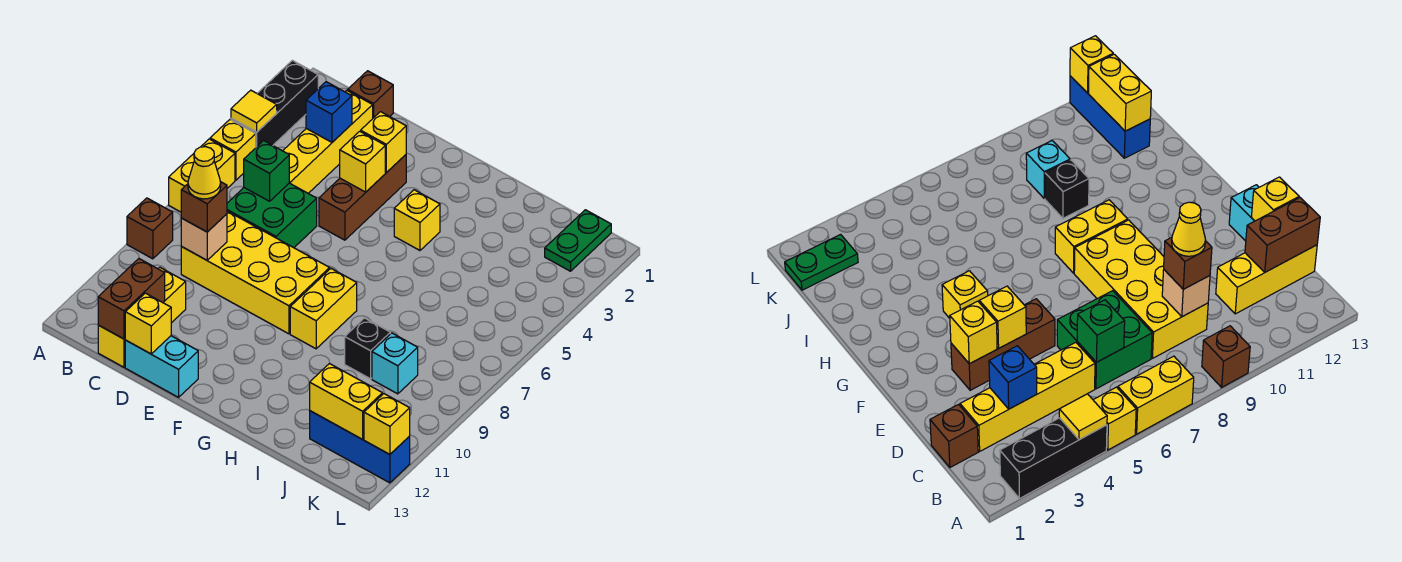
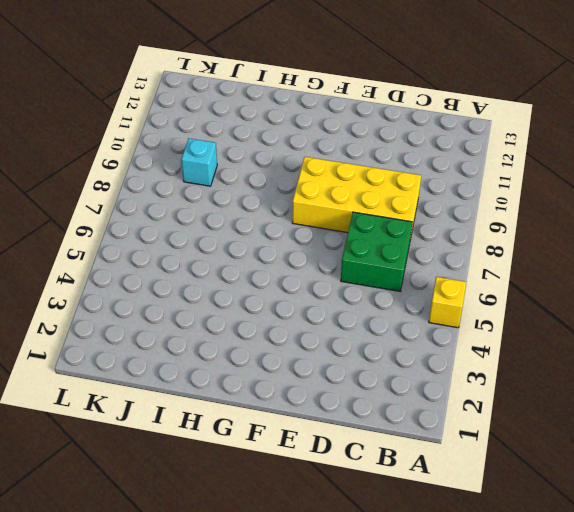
none -> black brick A2:A4 level 1
none -> yellow brick A6:A7 level 1
none -> brown brick A9 level 1

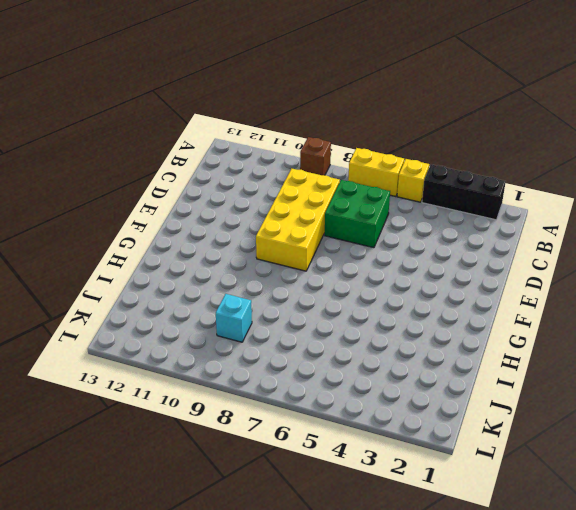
none -> brown brick C1 level 1
none -> yellow brick C2:C5 level 1
none -> yellow brick C11:C13 level 1

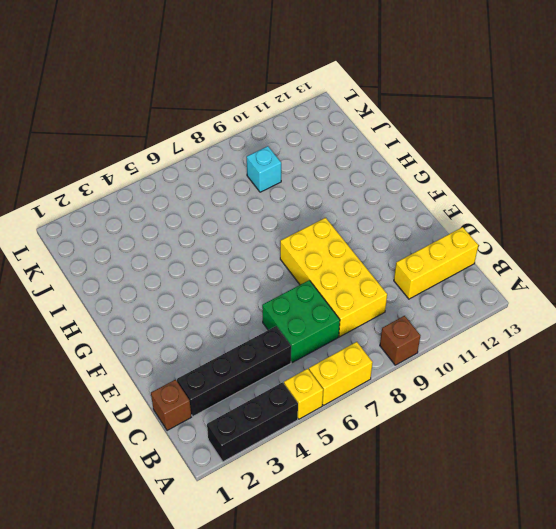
black brick C2:C5 level 1 -> yellow brick C2:C5 level 1
none -> cyan brick D13:E13 level 1
none -> brown brick E3:E5 level 1
none -> yellow brick G4 level 1

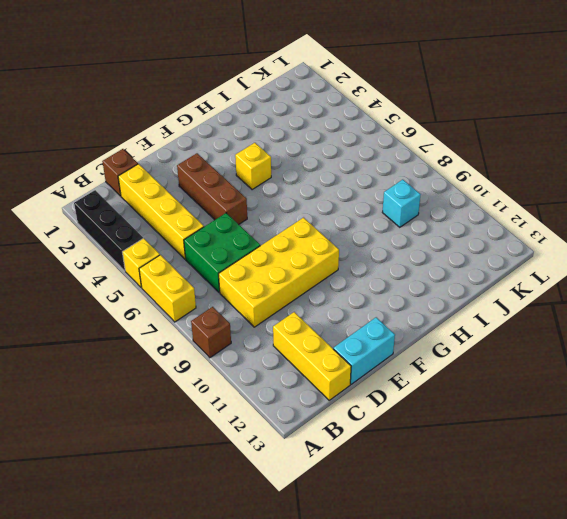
none -> yellow brick G8:G9 level 1
none -> black brick I9 level 1
none -> blue brick J12:L12 level 1

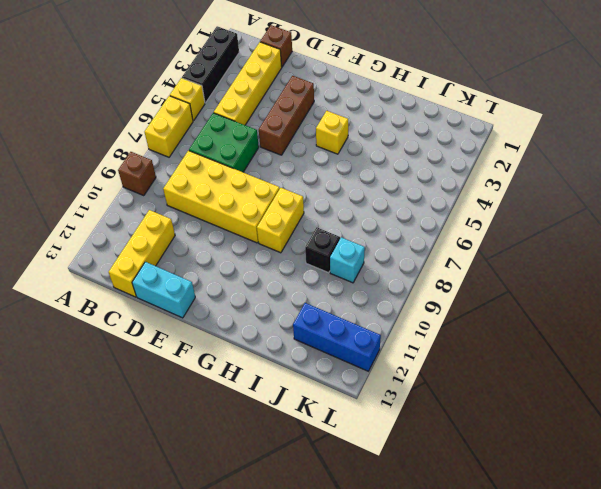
none -> green plate K1:K2 level 1
none -> yellow tile A4 level 2
none -> blue brick C3 level 2

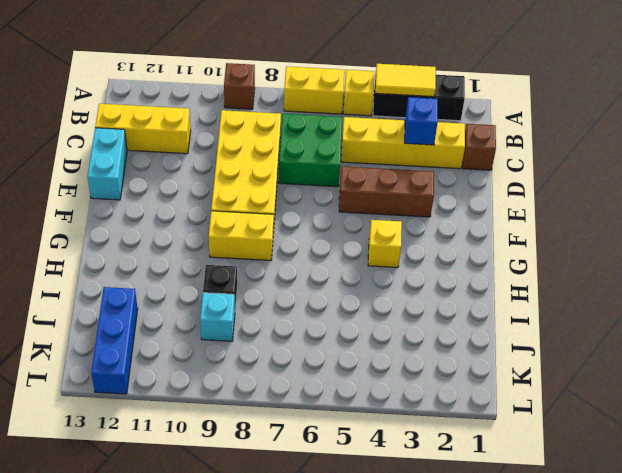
yellow tile A3:A4 level 2 -> yellow tile A4 level 2
none -> green plate K1:K2 level 1
none -> green brick C6 level 2
none -> tan brick C9 level 2

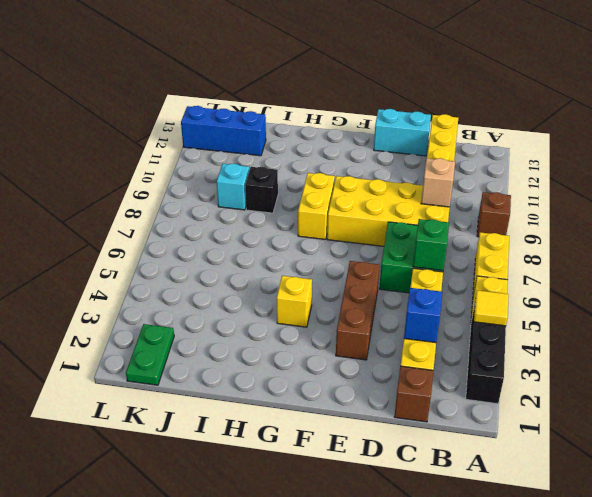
none -> brown brick C12:C13 level 2
none -> yellow brick D13 level 2
none -> yellow brick E3 level 2

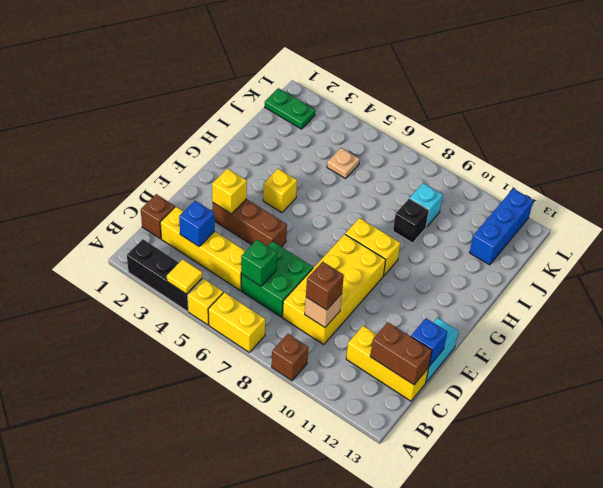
blue brick D13 level 2 -> yellow brick D13 level 2
tan plate J5 level 1 -> none
none -> yellow brick E4 level 2
none -> yellow brick J12:K12 level 2
none -> yellow brick L12 level 2

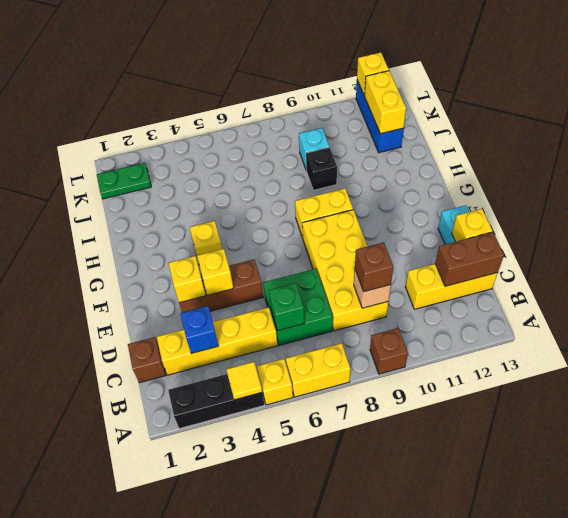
none -> yellow cone C9 level 4

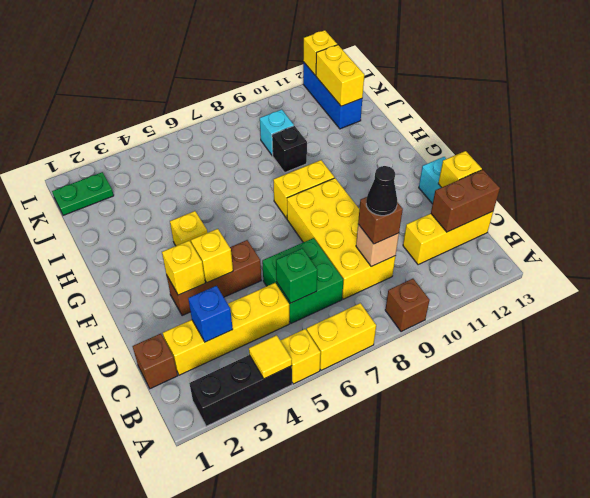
black cone C9 level 4 -> yellow cone C9 level 4

